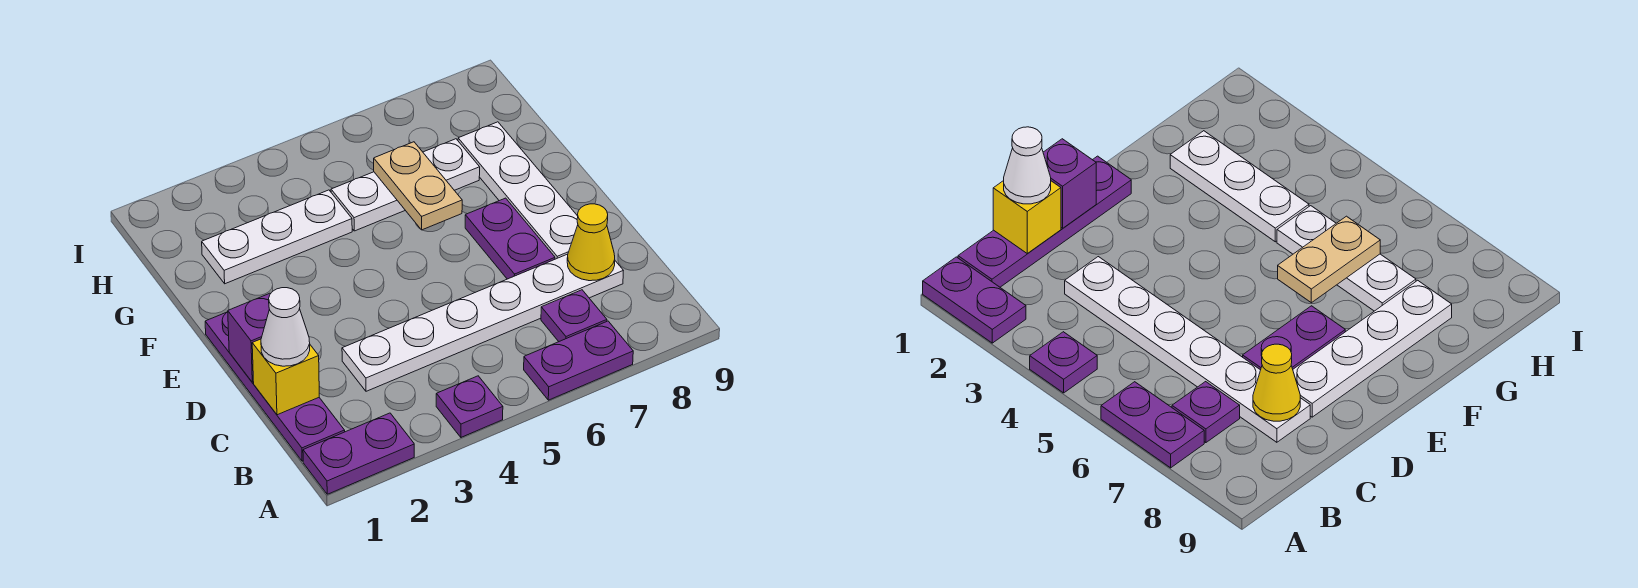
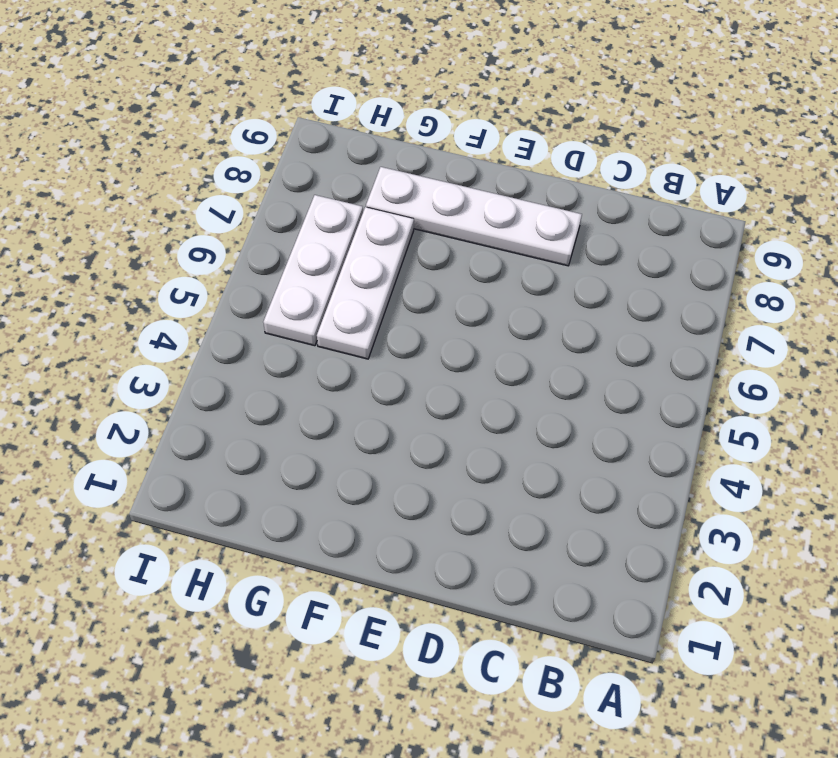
white plate H5:H7 level 1 -> white plate G2:G4 level 1
none -> purple plate A1:A2 level 1
none -> purple plate A4 level 1
none -> purple plate A6:A7 level 1

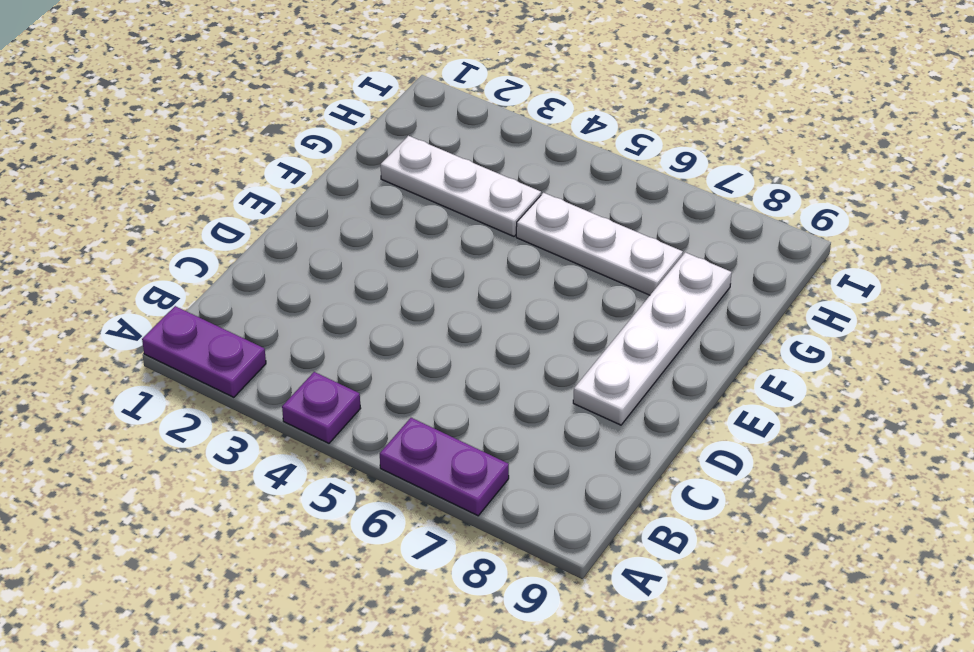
none -> purple plate B1:E1 level 1
none -> purple plate B7 level 1
none -> white plate C3:C8 level 1

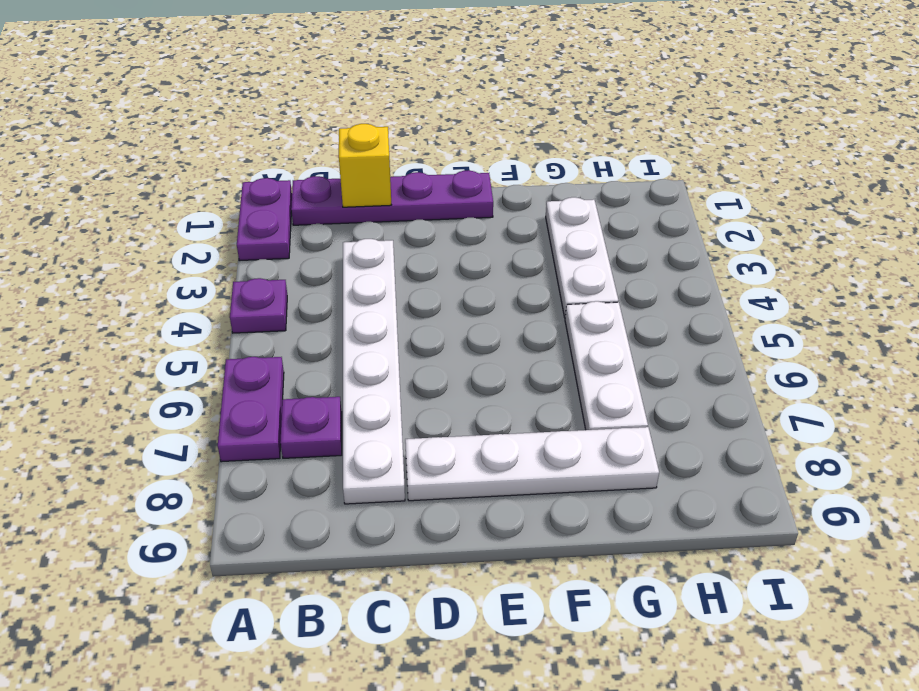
none -> purple plate D7:E7 level 1
none -> yellow cone C8 level 2
none -> purple brick D1 level 2

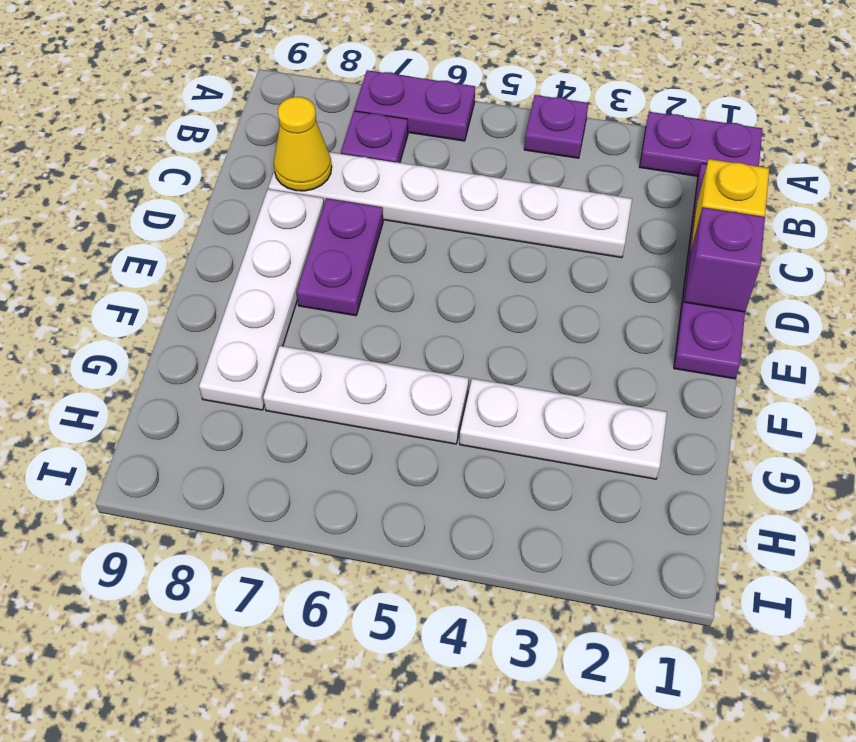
none -> tan plate F6:G6 level 2
none -> white cone C1 level 3

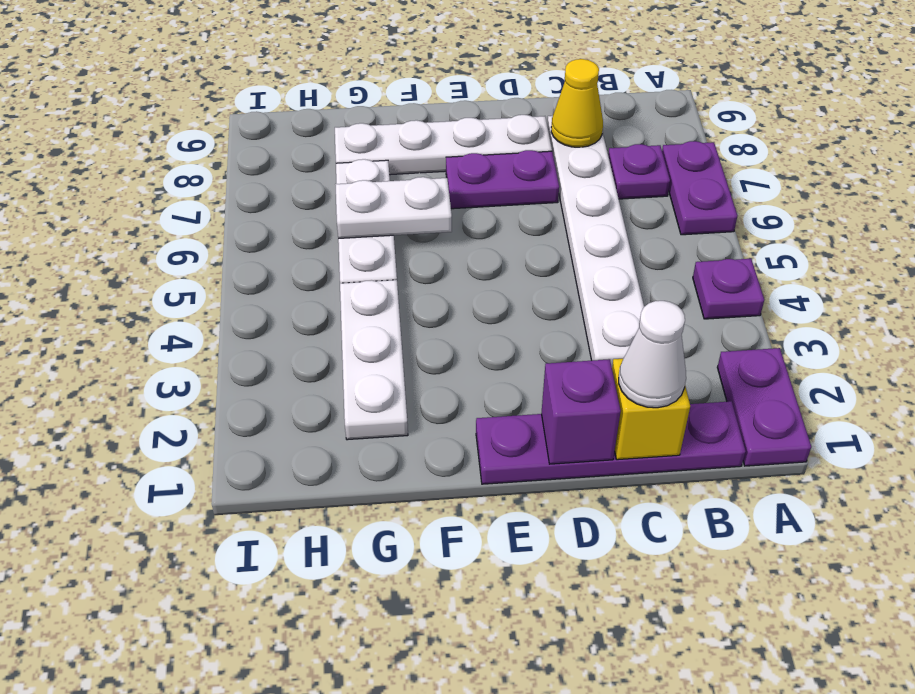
white plate F6:G6 level 2 -> tan plate F6:G6 level 2

